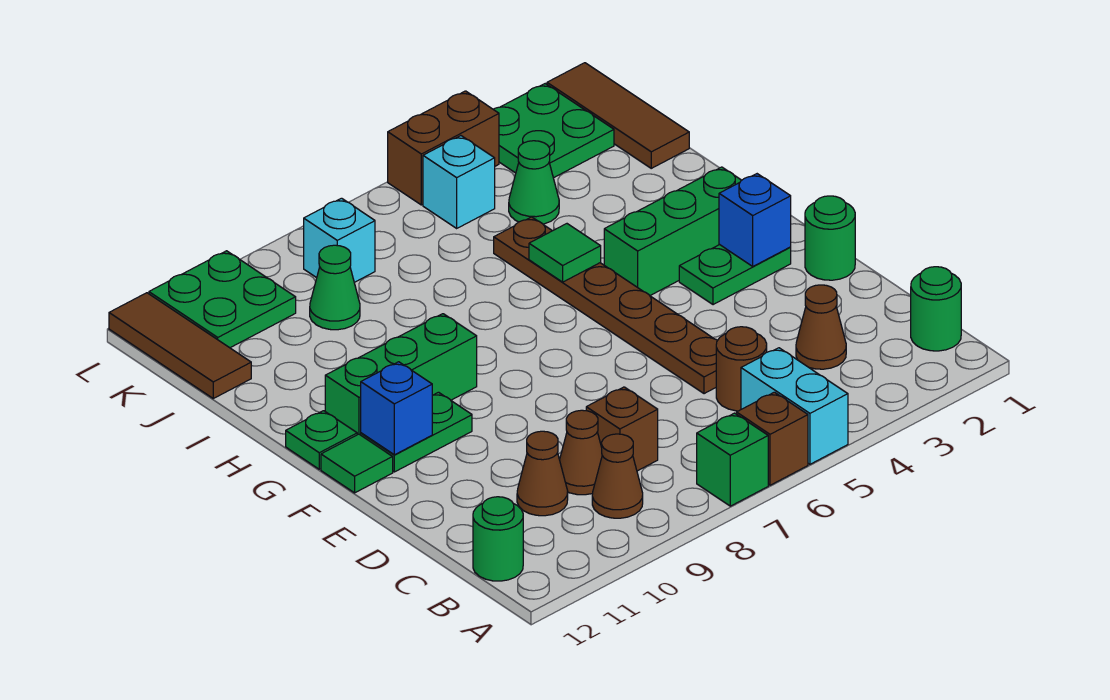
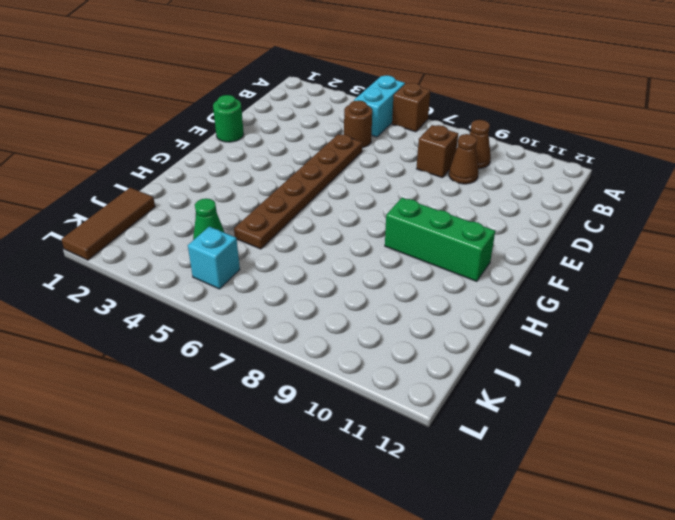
none -> green brick A7 level 1
none -> green round brick B1 level 1
none -> green round brick B12 level 1
none -> brown cone C3 level 1

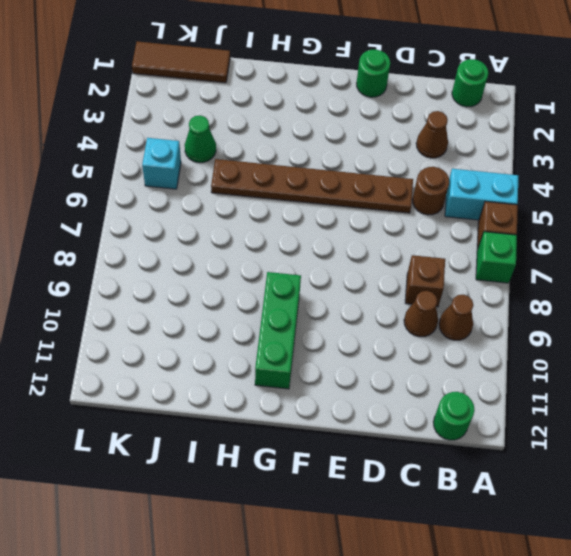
none -> brown cone C10 level 1
none -> green plate F2:F3 level 1
none -> green plate F10:F11 level 1
none -> green tile F12 level 1

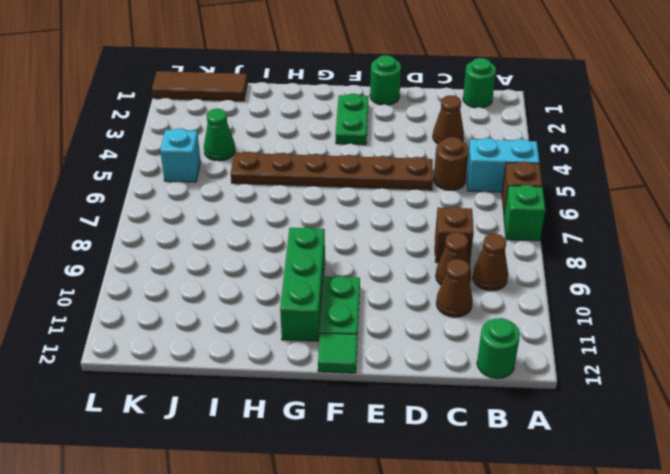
none -> green brick G2:G4 level 1
none -> green plate G12 level 1
none -> green cone J9 level 1
none -> brown tile J12:L12 level 1

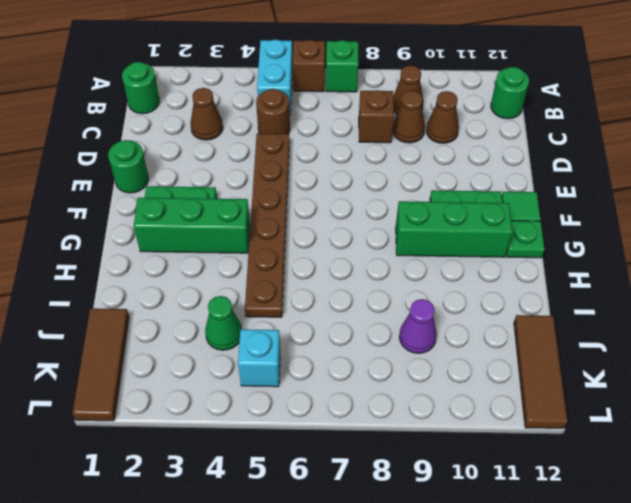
purple cone J9 level 1 -> green cone J9 level 1
none -> green plate K2:L3 level 1
none -> cyan brick K8 level 1
none -> green plate K10:L11 level 1
none -> brown brick L4:L5 level 1

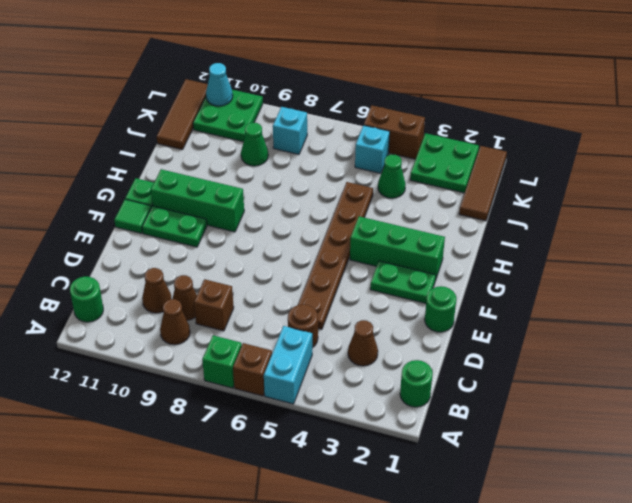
cyan cone L11 level 2 -> none
none -> blue brick F2 level 2
none -> blue brick F11 level 2
none -> green tile H5 level 2

